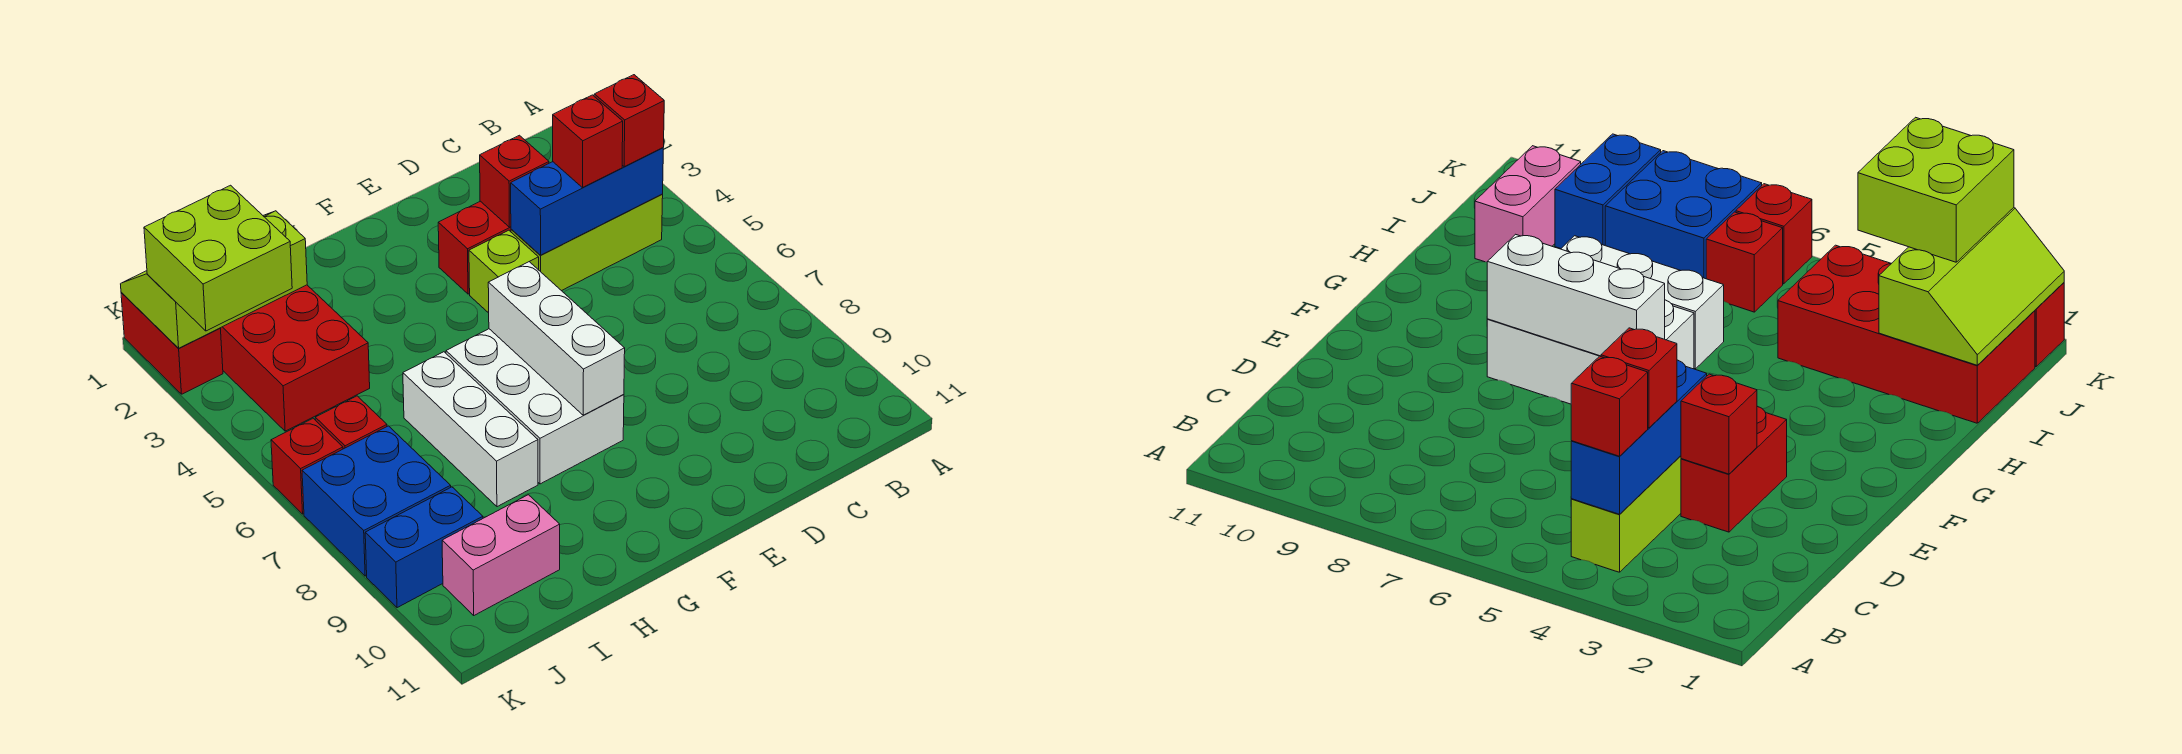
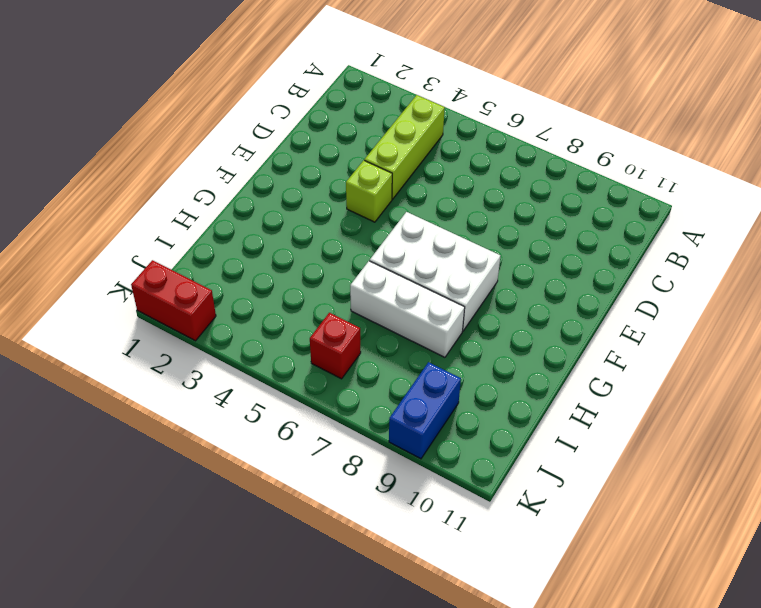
none -> red brick D3:E3 level 1
none -> red brick I1:J4 level 1
none -> pink brick I10:J10 level 1

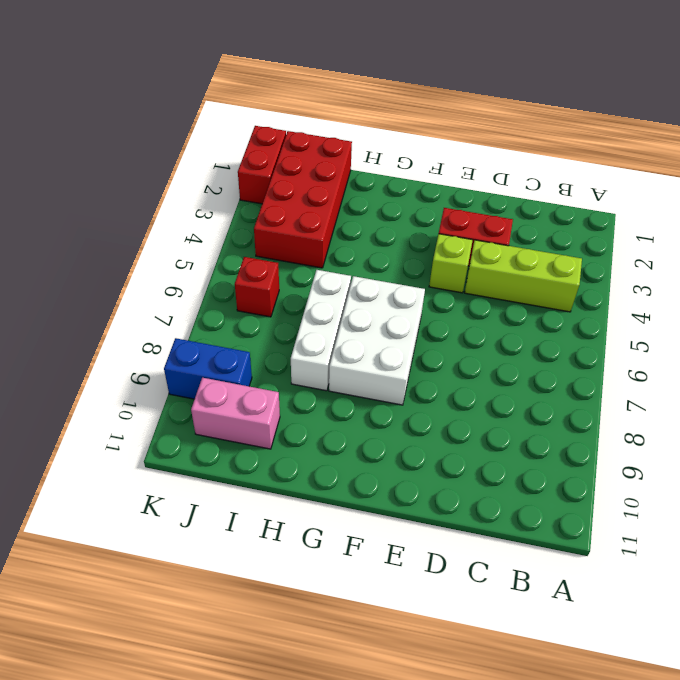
none -> blue brick J7:K8 level 1
none -> red brick K6 level 1
none -> blue brick B4:D4 level 2

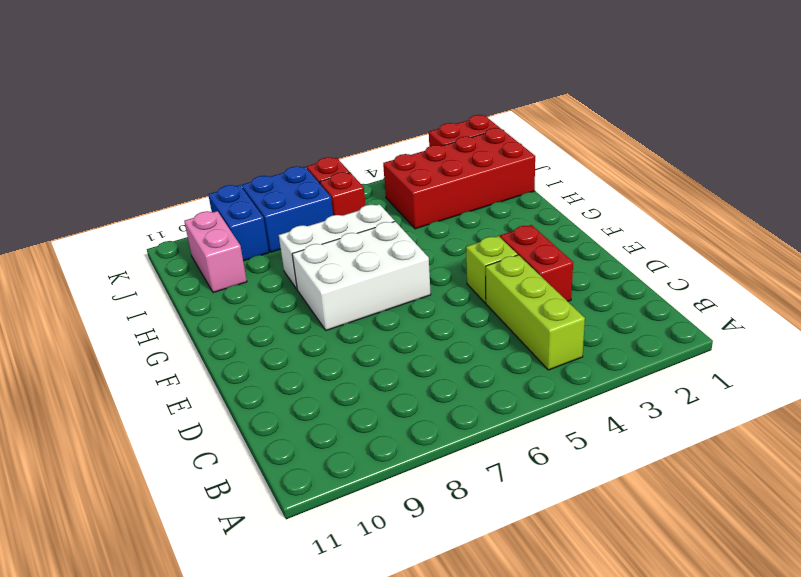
none -> blue brick B4:D4 level 2
none -> red brick D3 level 2
none -> white brick F6:F8 level 2

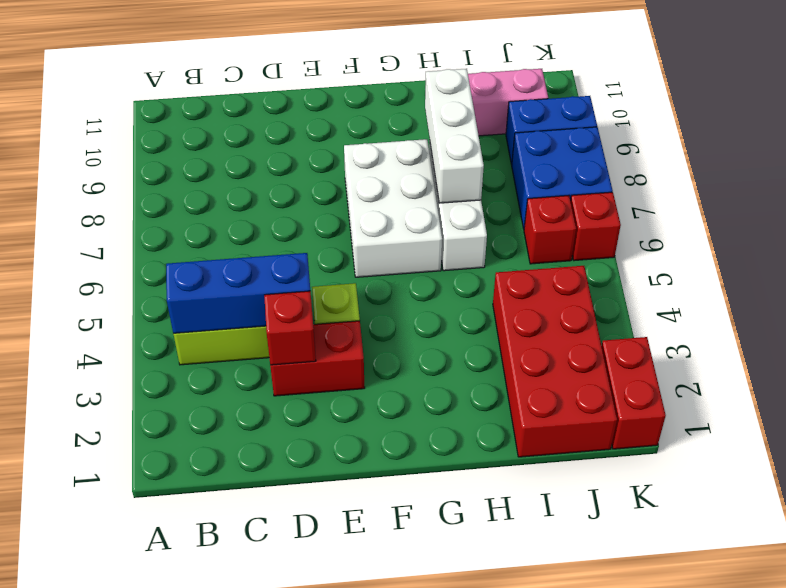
white brick H7:H9 level 2 -> white brick F6:F8 level 2
none -> lime slope I1:K2 level 2 top 2
none -> red brick B4 level 3
none -> red brick C4 level 3

